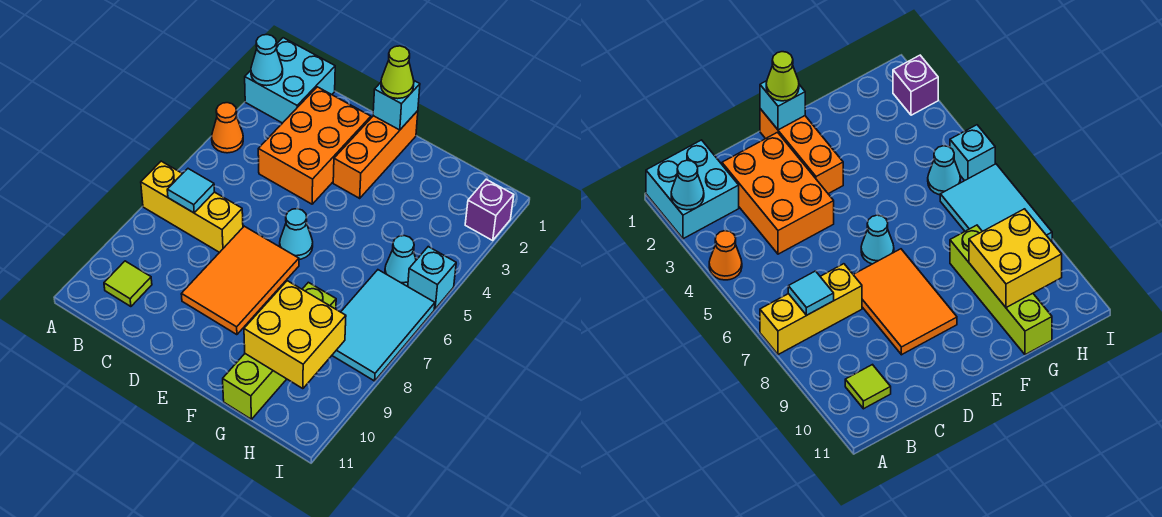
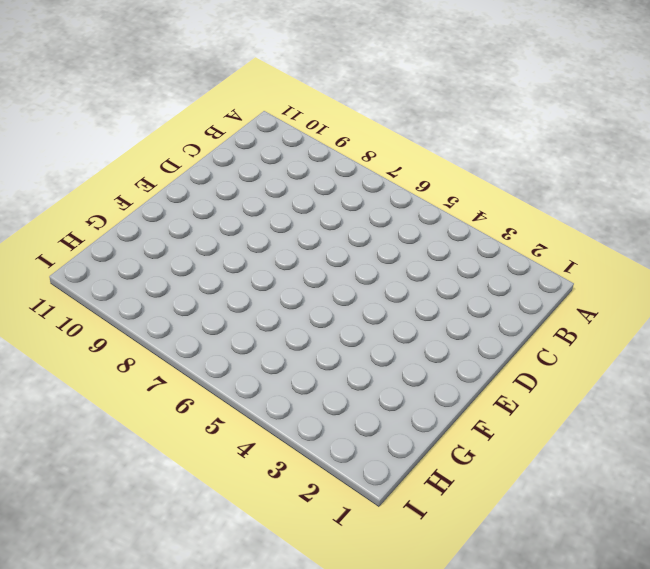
none -> cyan brick A1:B2 level 1
none -> orange cone A4 level 1
none -> yellow brick A7:C7 level 1

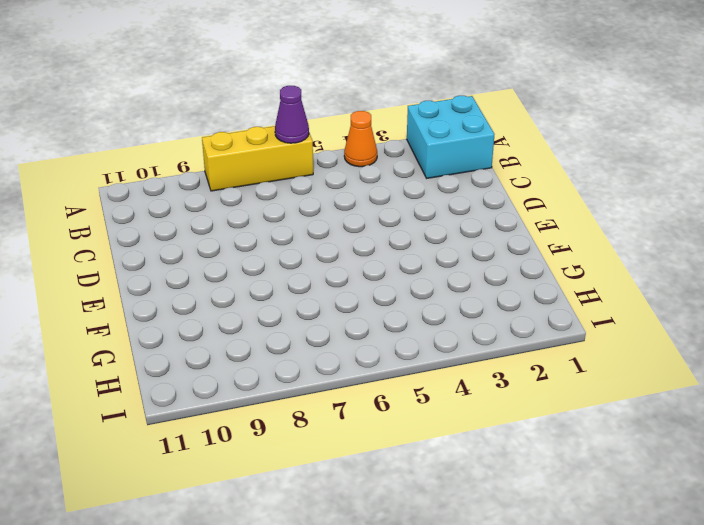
yellow brick A6:A8 level 1 -> yellow brick A7:C7 level 1
purple cone A6 level 2 -> none
none -> lime tile B10 level 1
none -> orange brick C2:D4 level 1
none -> orange tile D7:E9 level 1

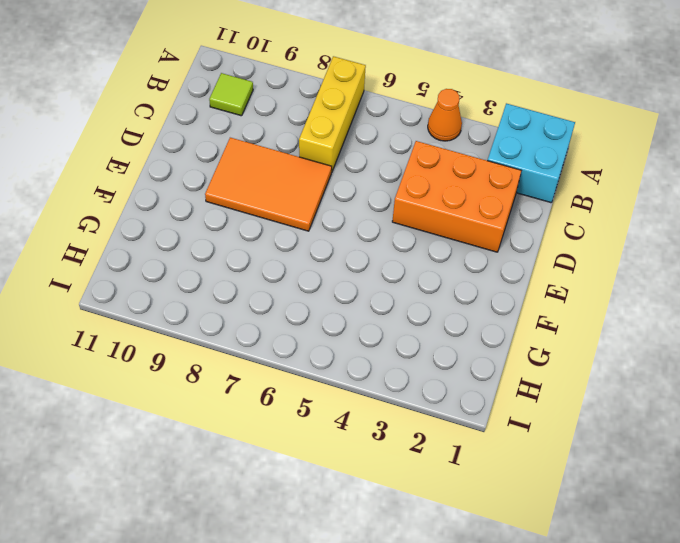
none -> orange brick E1:E3 level 1
none -> cyan cone E6 level 1
none -> lime brick G8:G11 level 1

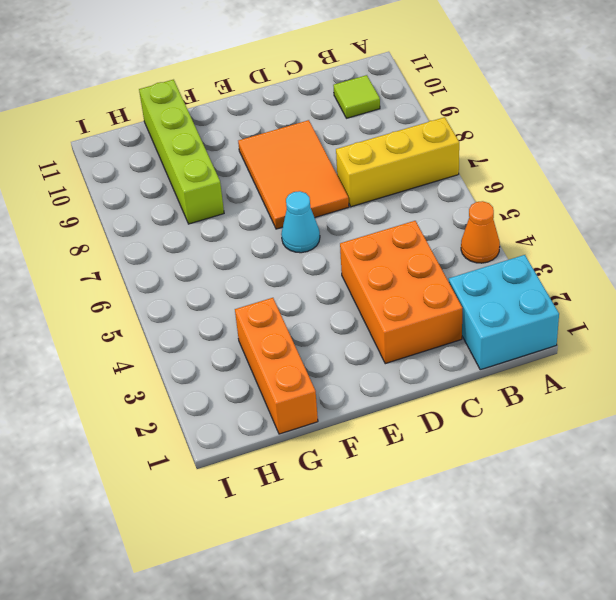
orange brick G1:G3 level 1 -> orange brick E1:E3 level 1
none -> cyan cone H5 level 1
none -> cyan tile H6:I8 level 1
none -> purple brick I2 level 1

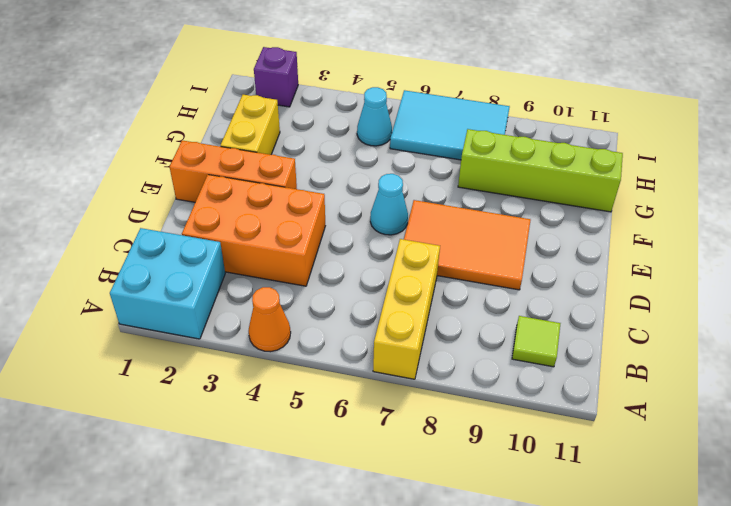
yellow brick F2:G2 level 1 -> none
none -> cyan brick I5 level 1
none -> cyan cone A2 level 2
none -> cyan tile B7 level 2

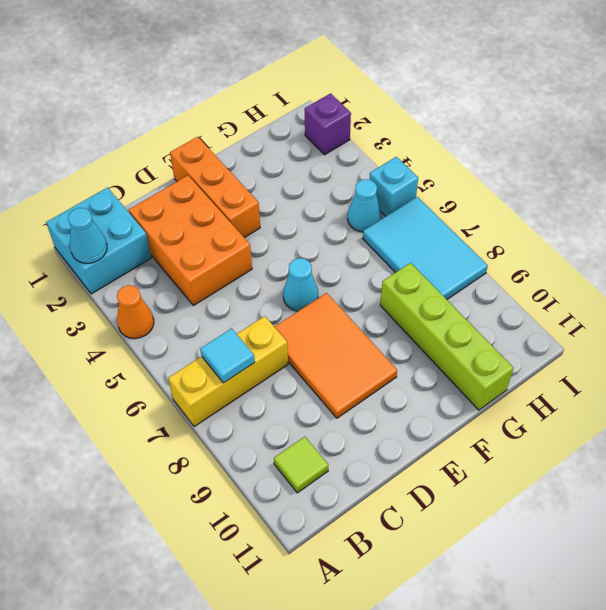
none -> cyan brick E1 level 2
none -> yellow brick G9:H10 level 2
none -> lime cone E1 level 3

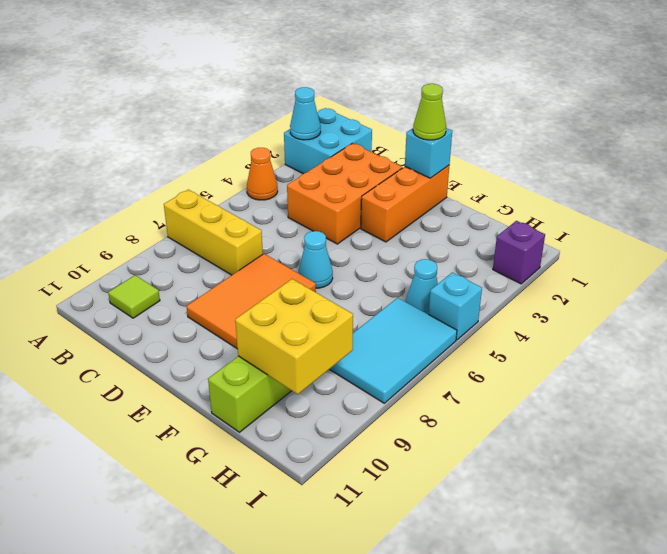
none -> cyan tile B7 level 2

